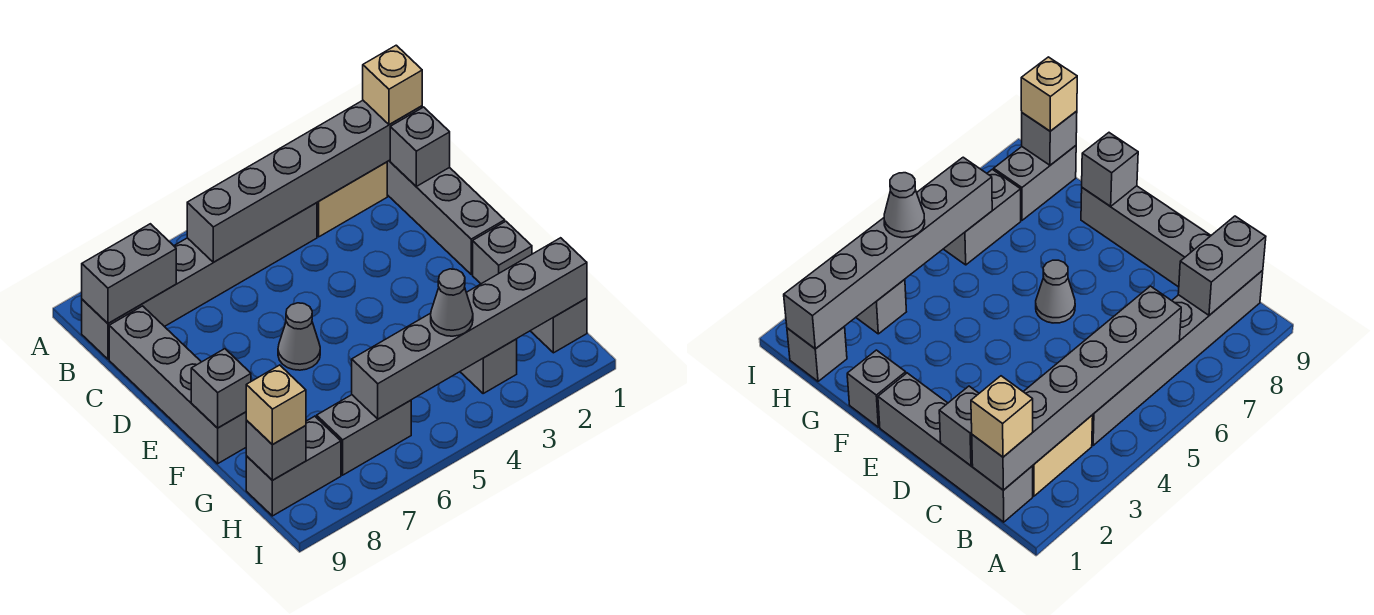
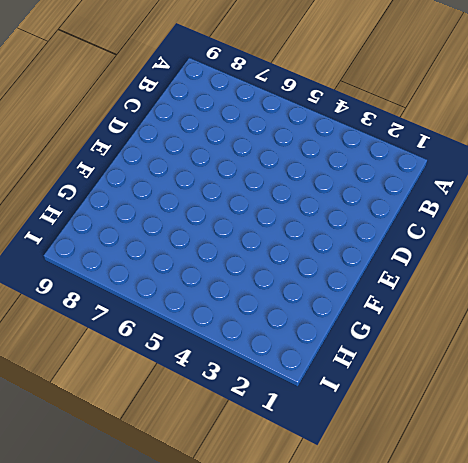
none -> grey brick B1:E1 level 1
none -> tan brick B2:B3 level 1
none -> grey brick B4:B9 level 1

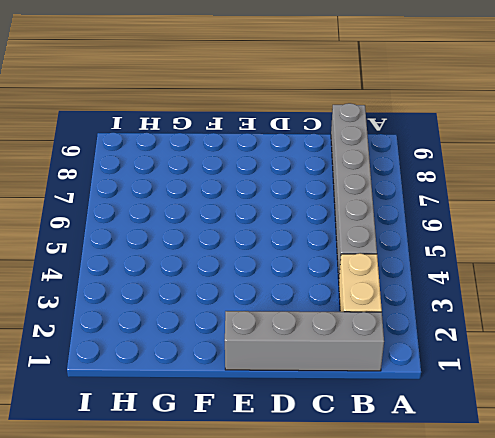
none -> grey brick C9:F9 level 1
none -> grey cone E6 level 1
none -> grey brick F1 level 1

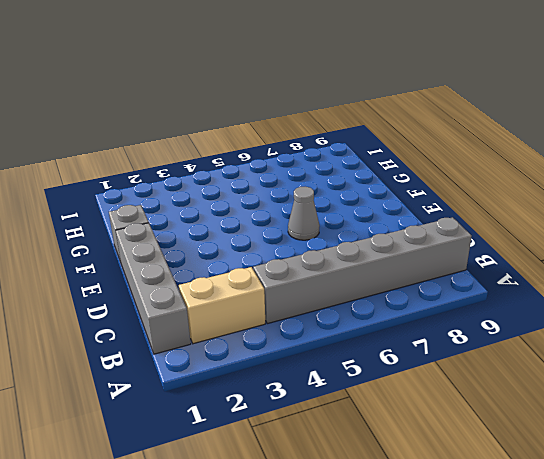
none -> grey brick C9:F9 level 1
none -> grey brick H1 level 1
none -> grey brick H3 level 1

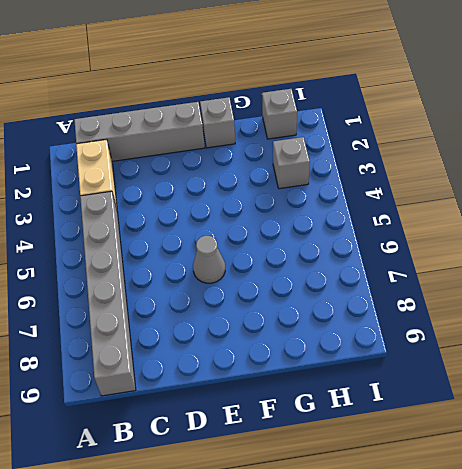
none -> grey brick C9:F9 level 1
none -> grey brick H6:H7 level 1
none -> grey brick H8:H9 level 1

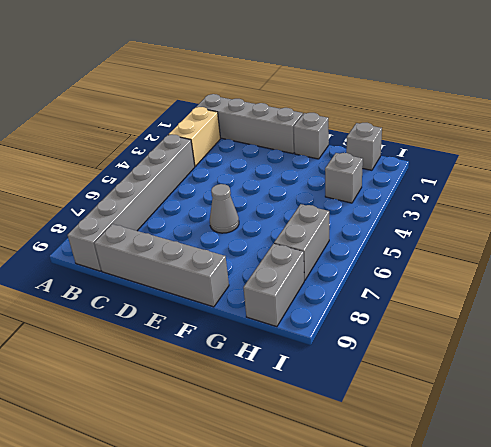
none -> grey brick B1:B6 level 2
none -> grey brick B8:B9 level 2
none -> grey brick C1 level 2

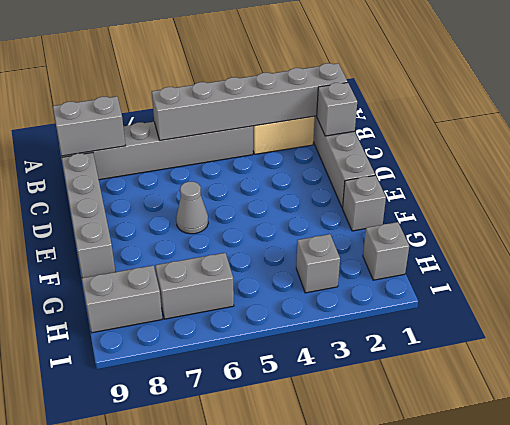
none -> grey brick F9 level 2
none -> grey brick H1:H6 level 2
none -> grey brick H9 level 2

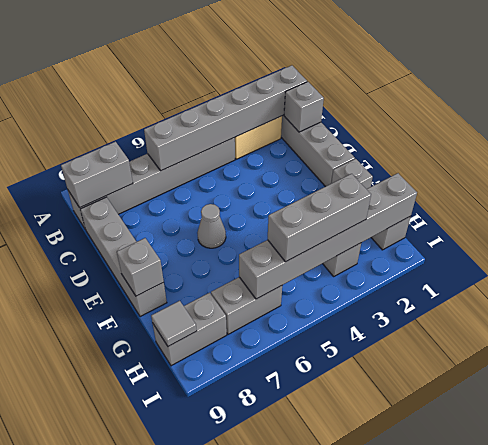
grey brick H3:H5 level 3 -> grey cone H4 level 3
grey tile H9 level 2 -> grey brick H9 level 2
none -> tan brick B1 level 3
none -> tan brick H9 level 3

